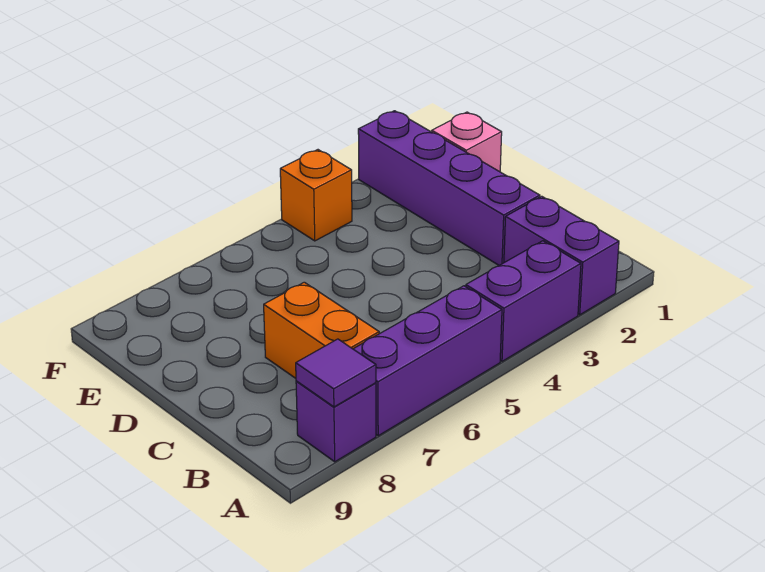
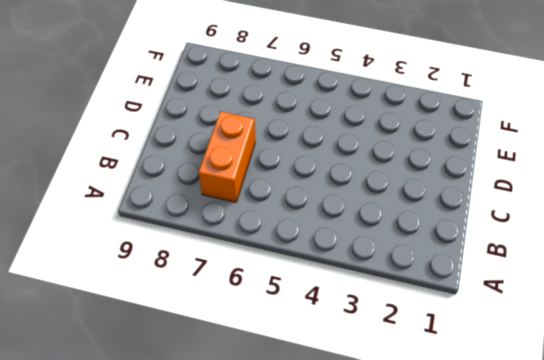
none -> purple brick A2:B2 level 1
none -> purple brick A3:A4 level 1

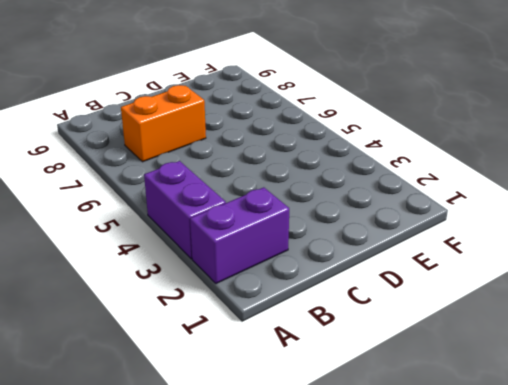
none -> purple brick A5:A7 level 1
none -> purple brick A8 level 1

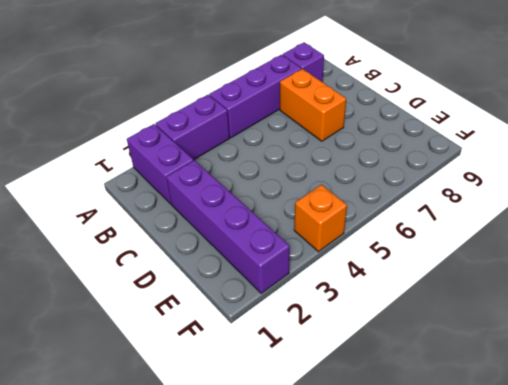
none -> pink brick E1 level 1
none -> purple tile A8 level 2

